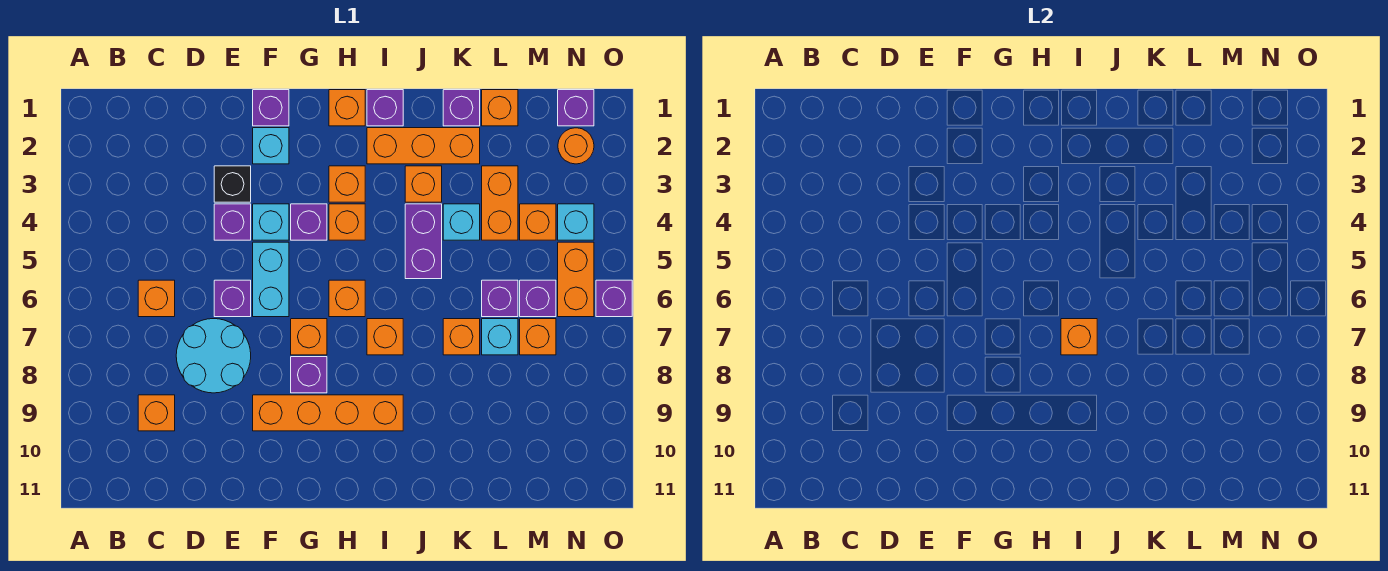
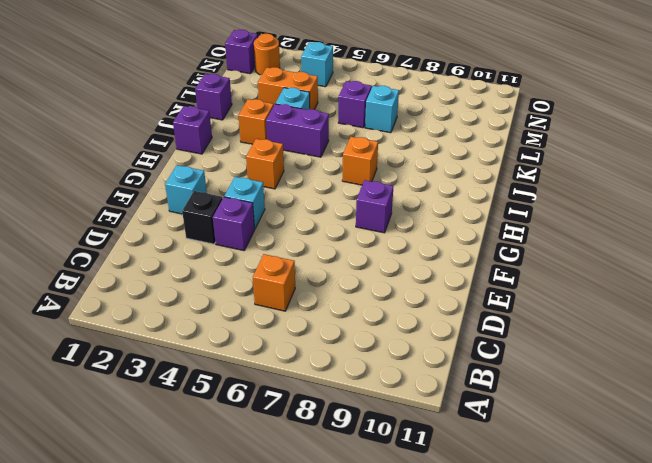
none -> orange brick C9 level 1
none -> cyan round brick D7:E8 level 1
none -> purple brick E6 level 1
none -> purple brick F1 level 1

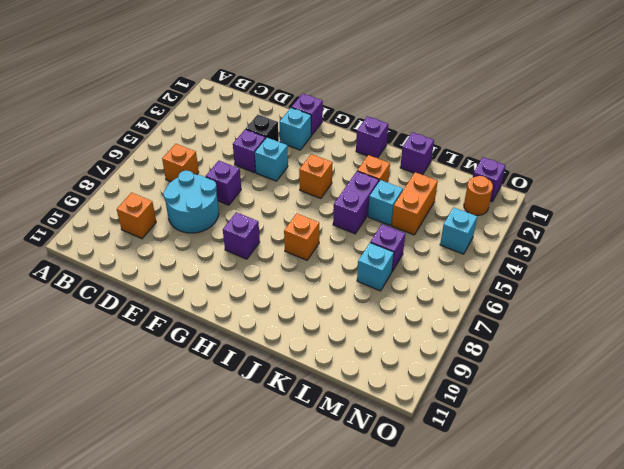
none -> cyan brick F5:F6 level 1
none -> orange brick F9:I9 level 1
none -> purple brick G4 level 1
none -> orange brick G7 level 1

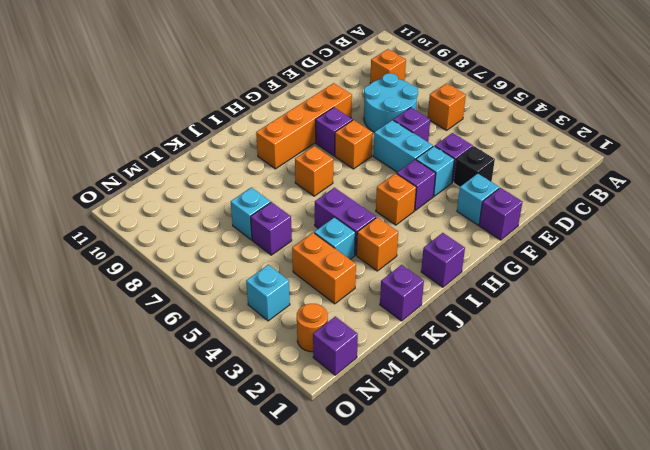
none -> orange brick H1 level 1
none -> orange brick H3 level 1
none -> orange brick H6 level 1
none -> orange brick I2:K2 level 1

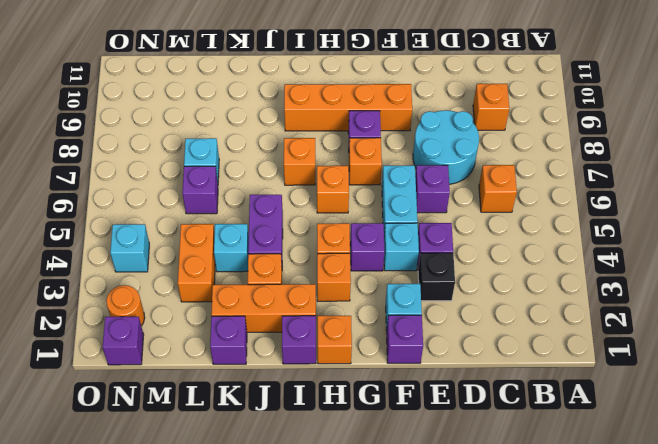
none -> orange brick K7 level 1
none -> orange brick L1 level 1
none -> orange brick M4 level 1
none -> purple brick M6 level 1

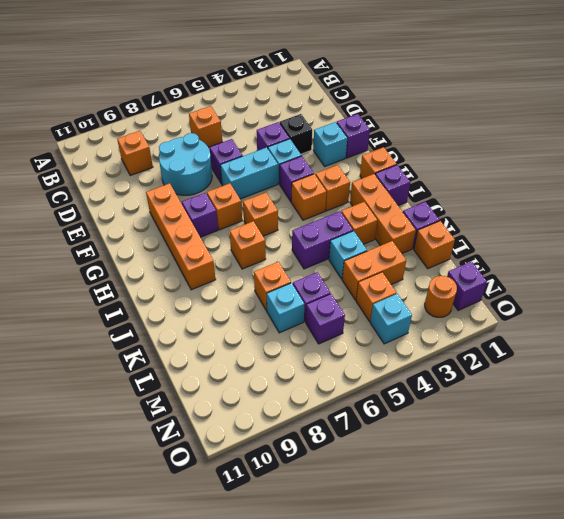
none -> orange brick M7 level 1
none -> orange brick N5:N6 level 1
none -> purple brick O6 level 1
none -> orange brick I7 level 2

